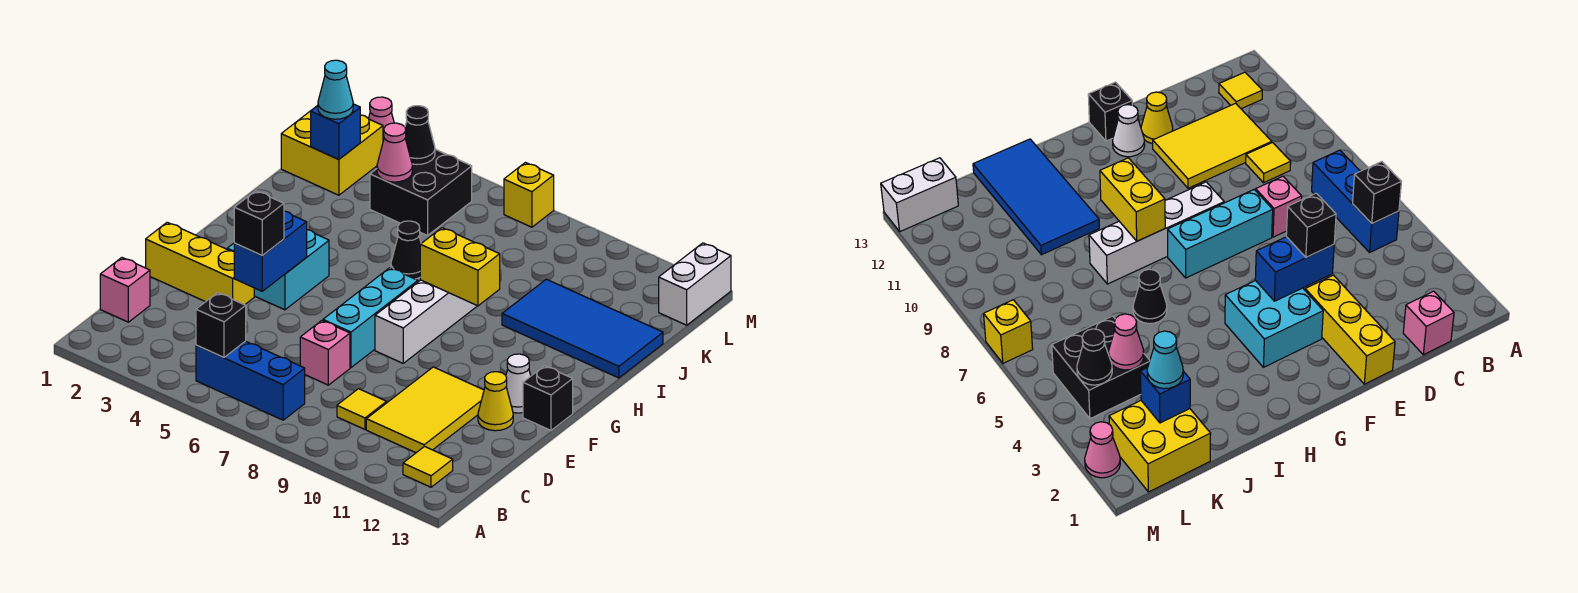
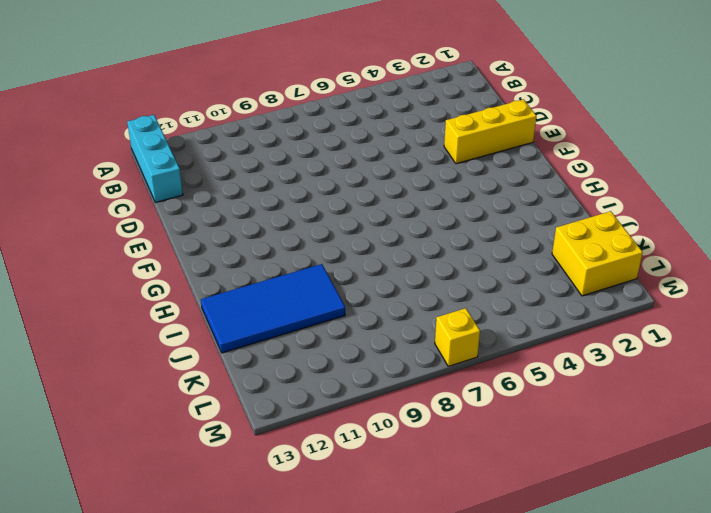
cyan brick A13:C13 level 1 -> cyan brick E7:G7 level 1
none -> blue brick B5:B7 level 1
none -> yellow tile B12 level 1
none -> pink brick C1 level 1

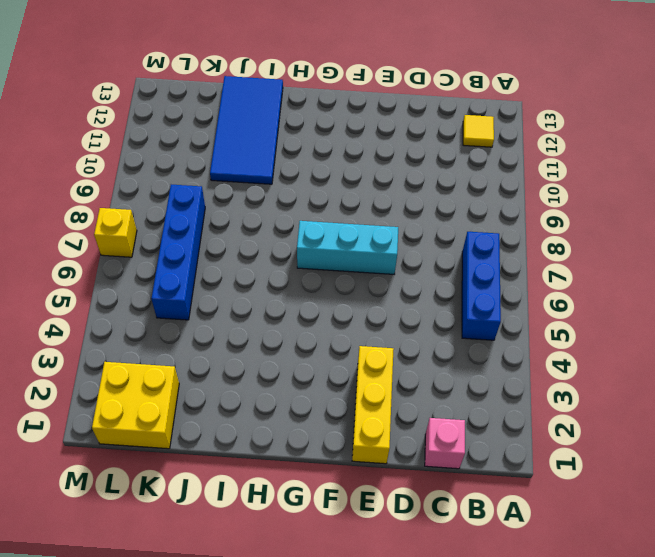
blue brick K5:K8 level 1 -> black brick K4:L5 level 1
none -> yellow tile C9 level 1
none -> yellow tile C10:E11 level 1
none -> pink brick D7 level 1

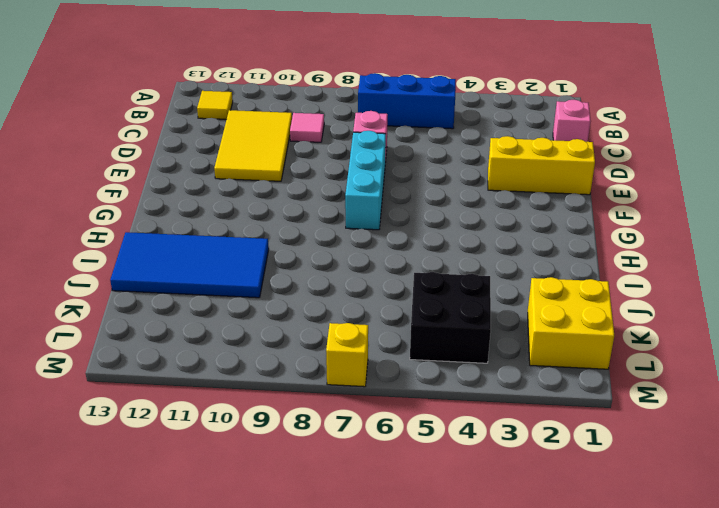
pink tile C9 level 1 -> yellow tile C9 level 1
none -> yellow cone E12 level 1
none -> cyan brick F3:G4 level 1
none -> white brick F8:I8 level 1

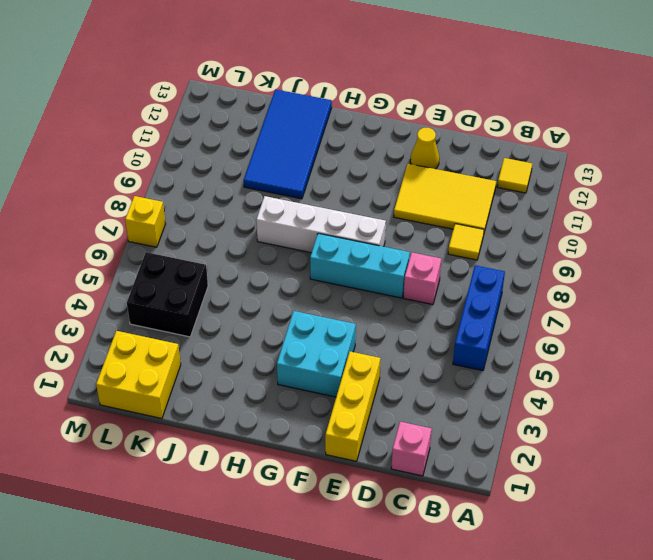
none -> white cone F12 level 1
none -> black brick F13 level 1
none -> black cone I6 level 1

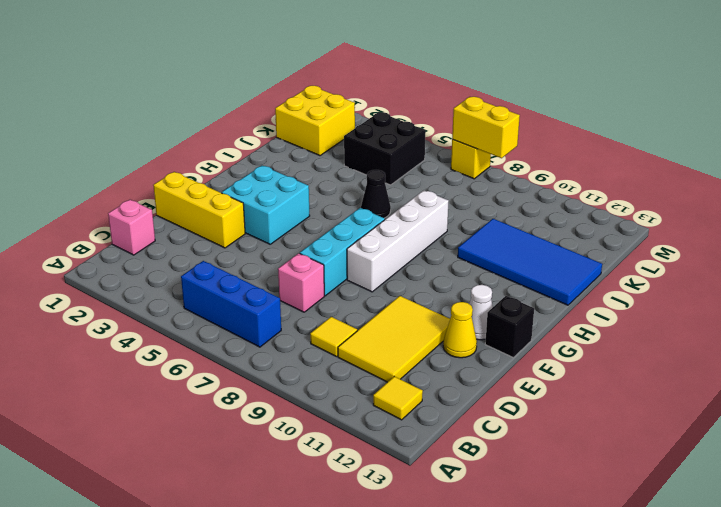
yellow brick M7:M8 level 2 -> yellow brick H8:H9 level 2
none -> white brick L13:M13 level 1
none -> pink cone M2 level 1
none -> black brick B5 level 2

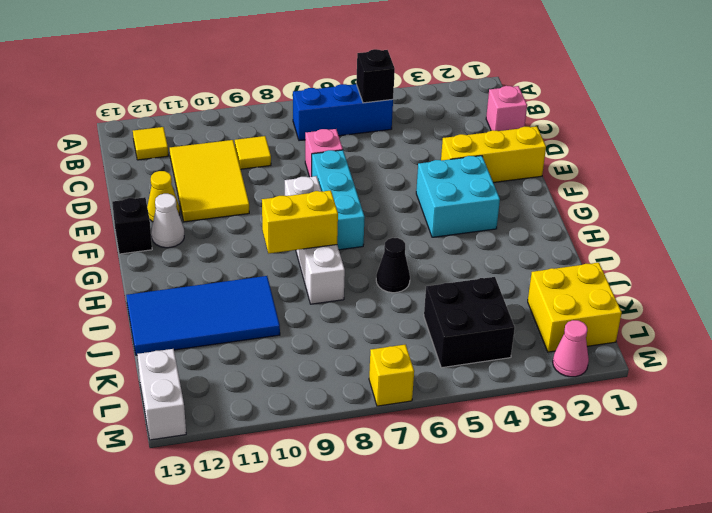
none -> blue brick E4:F4 level 2
none -> blue brick K2 level 2
none -> pink cone K4 level 2

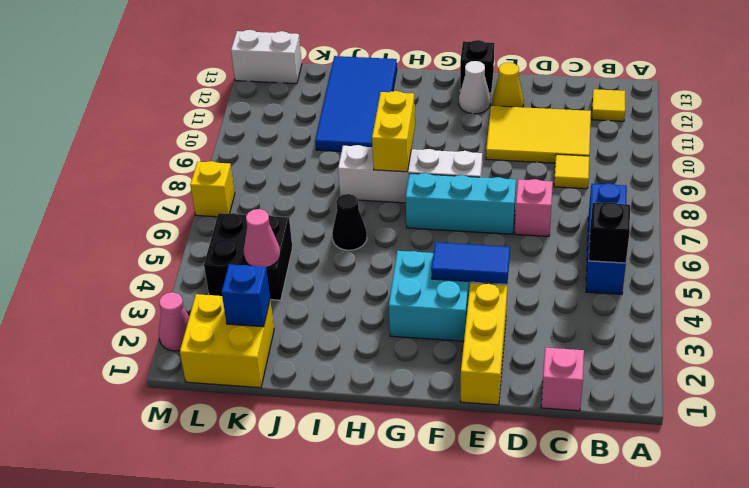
blue tile E4:F4 level 2 -> blue brick E4:F4 level 2
none -> black cone L4 level 2
none -> black brick E4 level 3
none -> cyan cone K2 level 3

